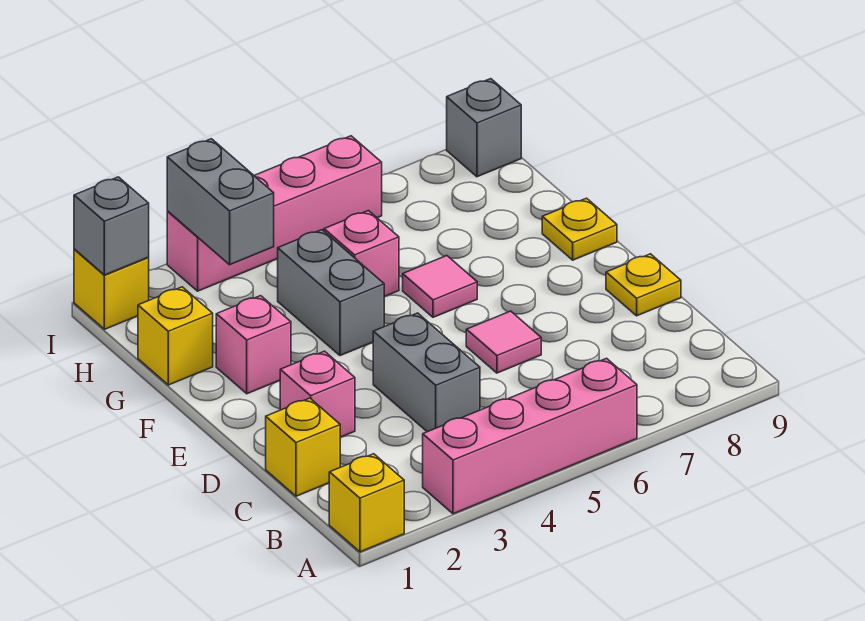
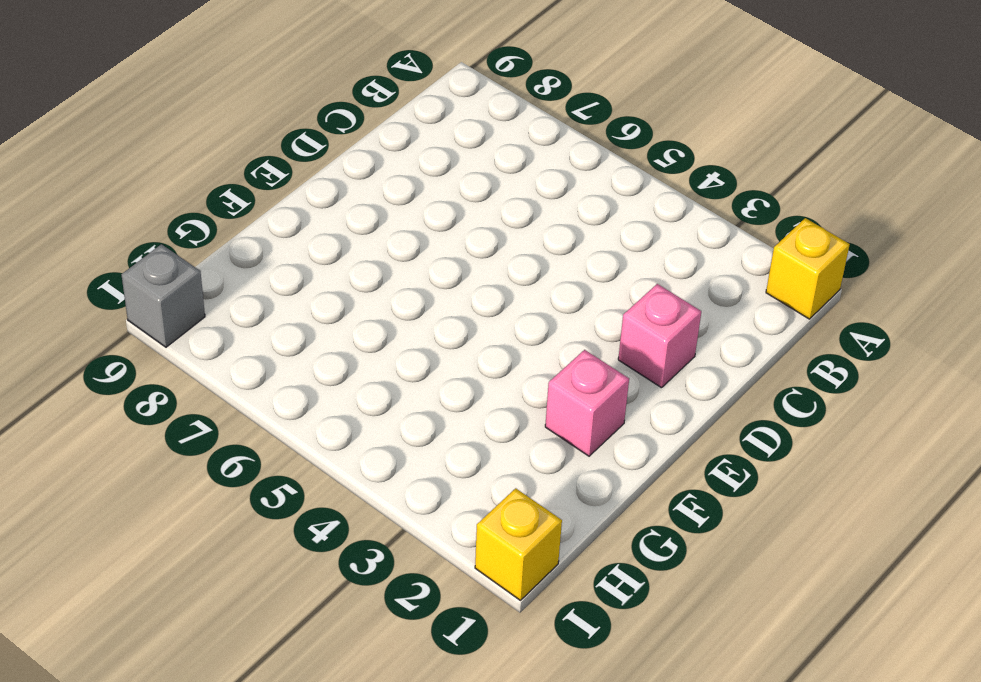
none -> pink brick A3:A6 level 1
none -> yellow brick C1 level 1
none -> grey brick C4:D4 level 1

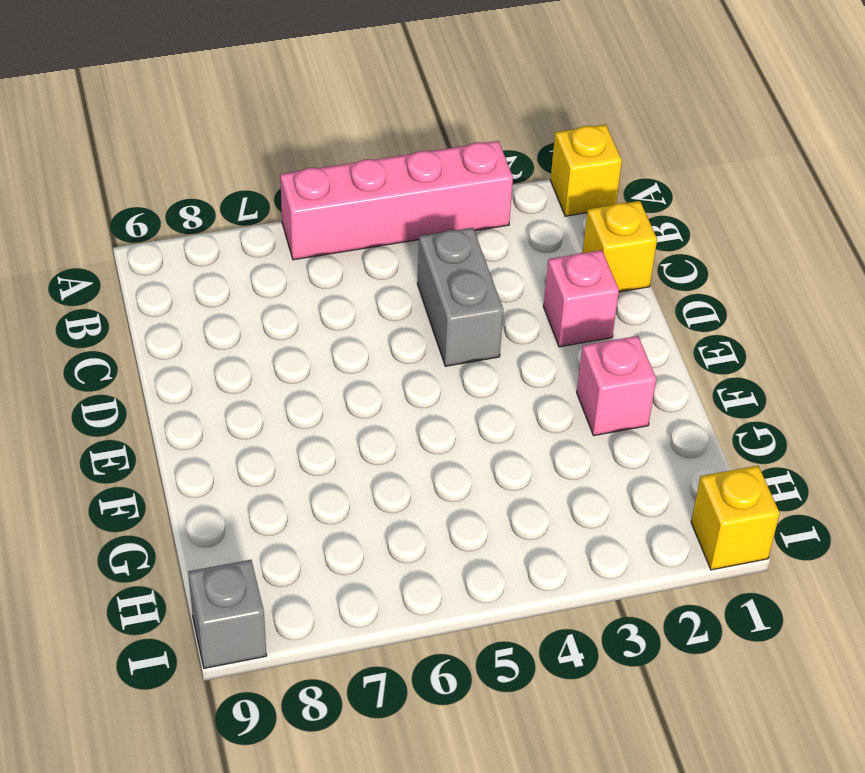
none -> pink tile D6 level 1
none -> yellow plate D9 level 1
none -> grey brick F4:G4 level 1

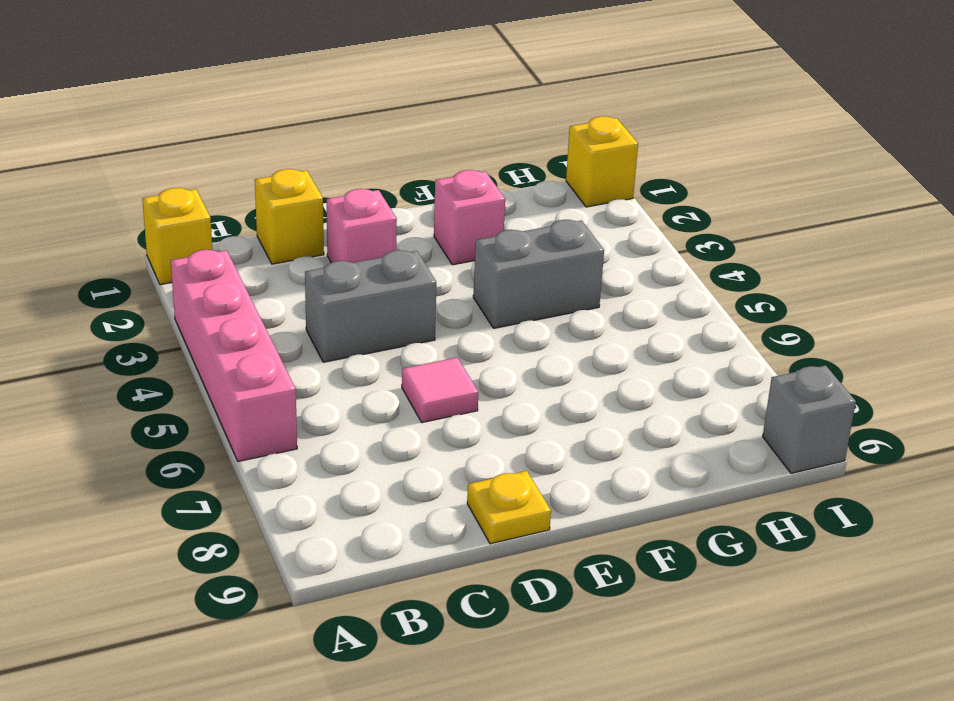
none -> pink tile F6 level 1
none -> yellow plate F9 level 1
none -> yellow brick G1 level 1

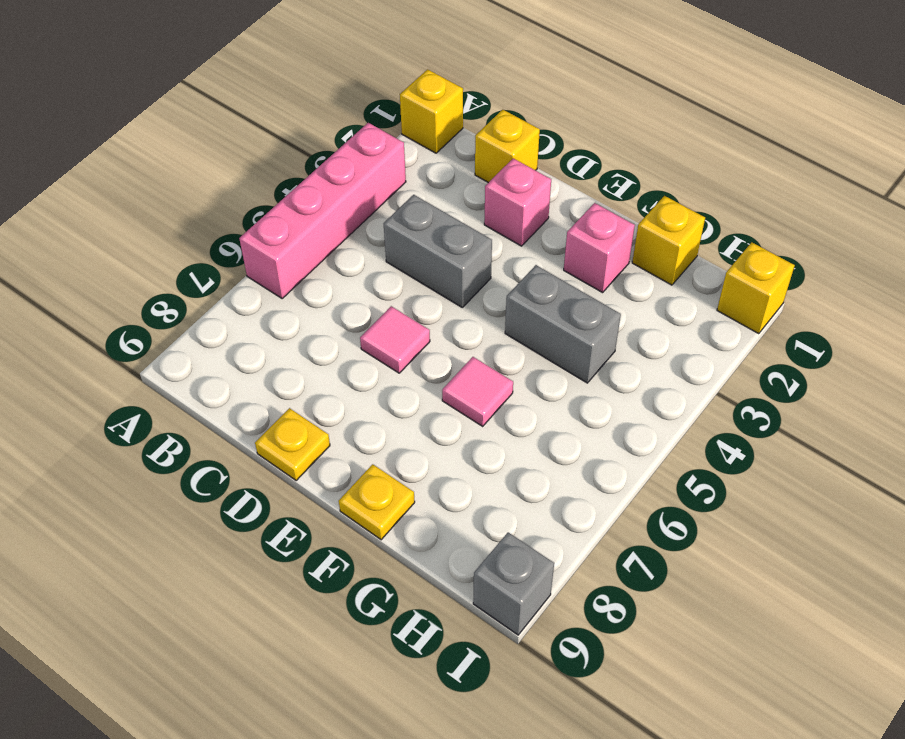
none -> pink brick G5 level 1
none -> pink brick I3:I6 level 1
none -> grey brick H3:I3 level 2

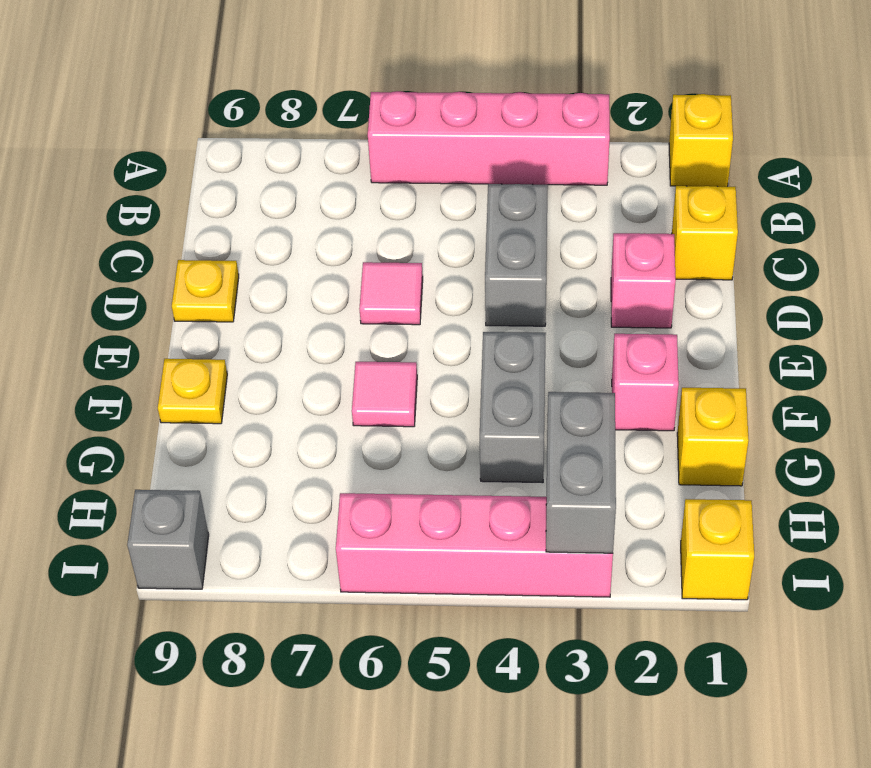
none -> pink brick G5 level 1
none -> grey brick I1 level 2

